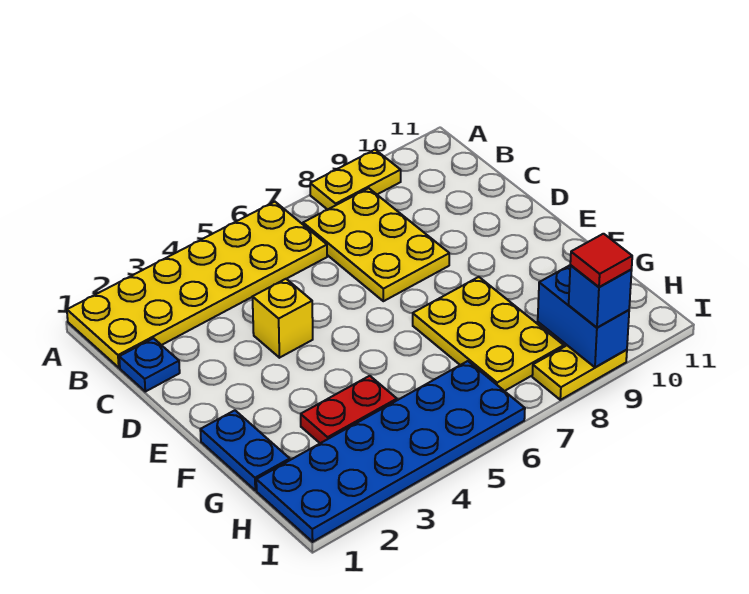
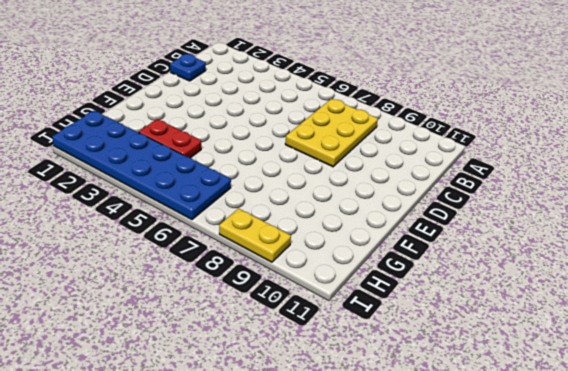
none -> yellow plate A1:B6 level 1
none -> yellow plate A8:A9 level 1
none -> yellow brick D4 level 1

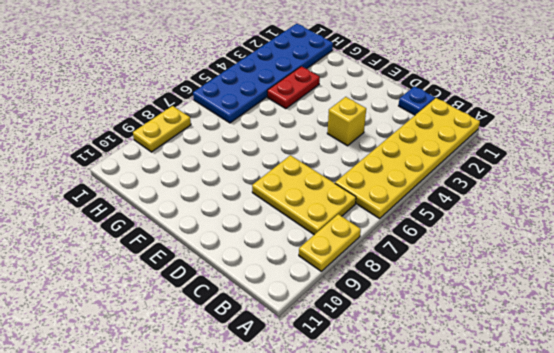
none -> blue plate F1:G1 level 1
none -> yellow plate F7:H8 level 1
none -> blue brick H9:I9 level 2

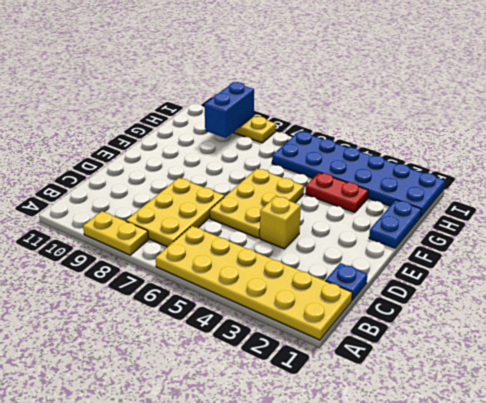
yellow plate D5:F6 level 1 -> yellow plate F7:H8 level 1
none -> blue brick I9 level 3
none -> red tile I9 level 4

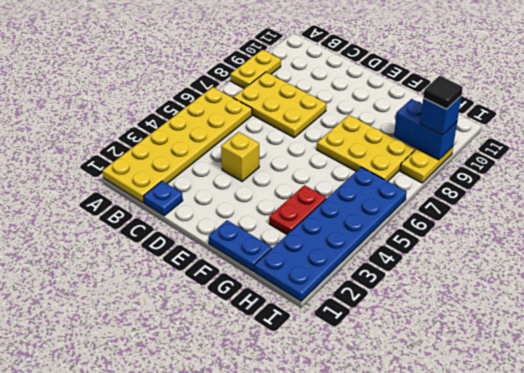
black tile I9 level 4 -> red tile I9 level 4

